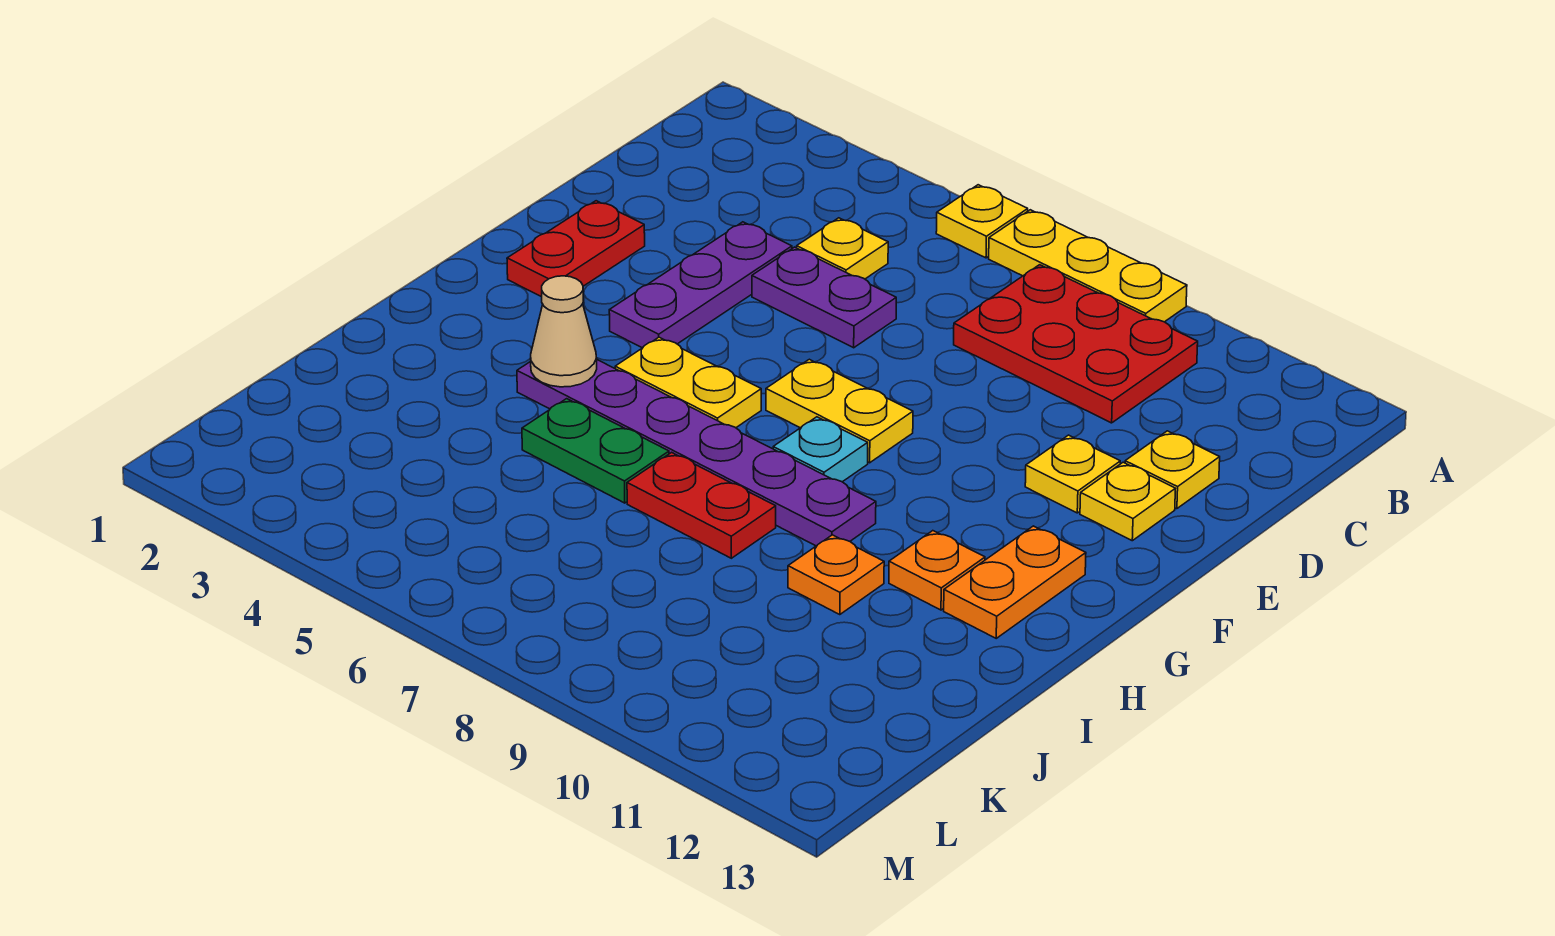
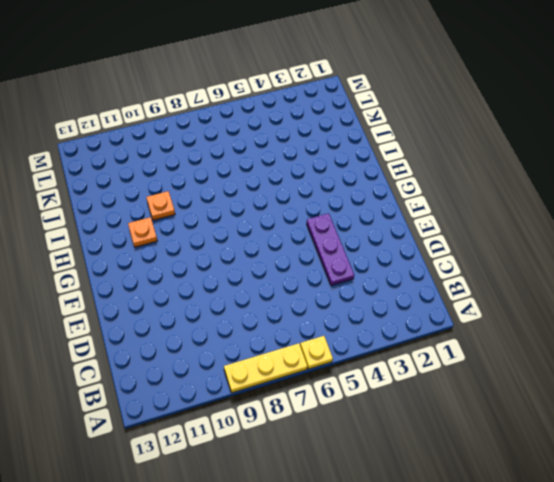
none -> red plate B8:C10 level 1
none -> yellow plate C5 level 1
none -> purple plate D5:D6 level 1

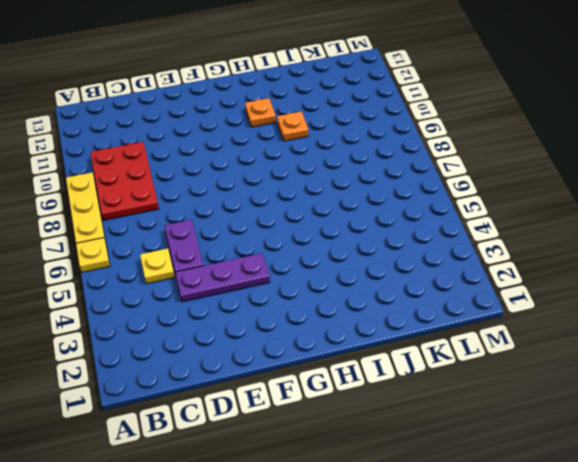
none -> yellow plate D12 level 1
none -> red plate E2:F2 level 1
none -> yellow plate E11 level 1

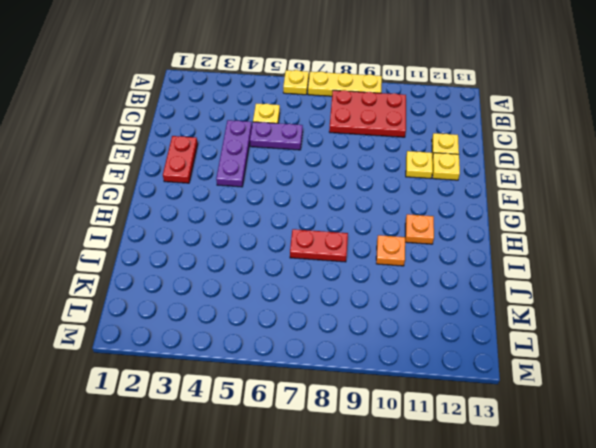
none -> yellow plate F7:F8 level 1
none -> yellow plate G5:G6 level 1
none -> cyan plate G8 level 1

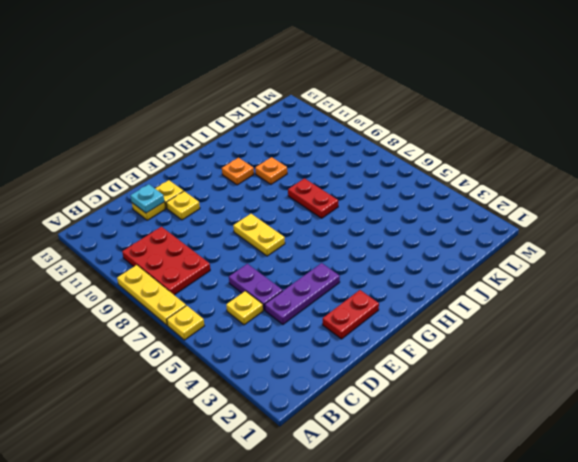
cyan plate D12 level 2 -> cyan plate G8 level 1
none -> yellow plate G5:G6 level 1
none -> orange plate G12:H12 level 1
none -> purple plate H4:H9 level 1

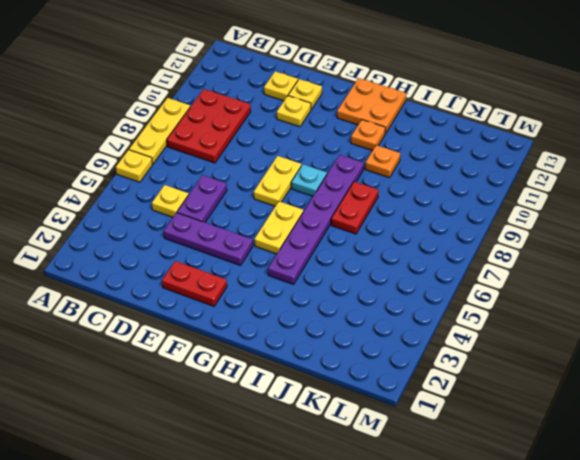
orange plate G12:H13 level 1 -> orange plate G12:H12 level 1
none -> green plate I5:I6 level 1
none -> tan cone H4 level 2

